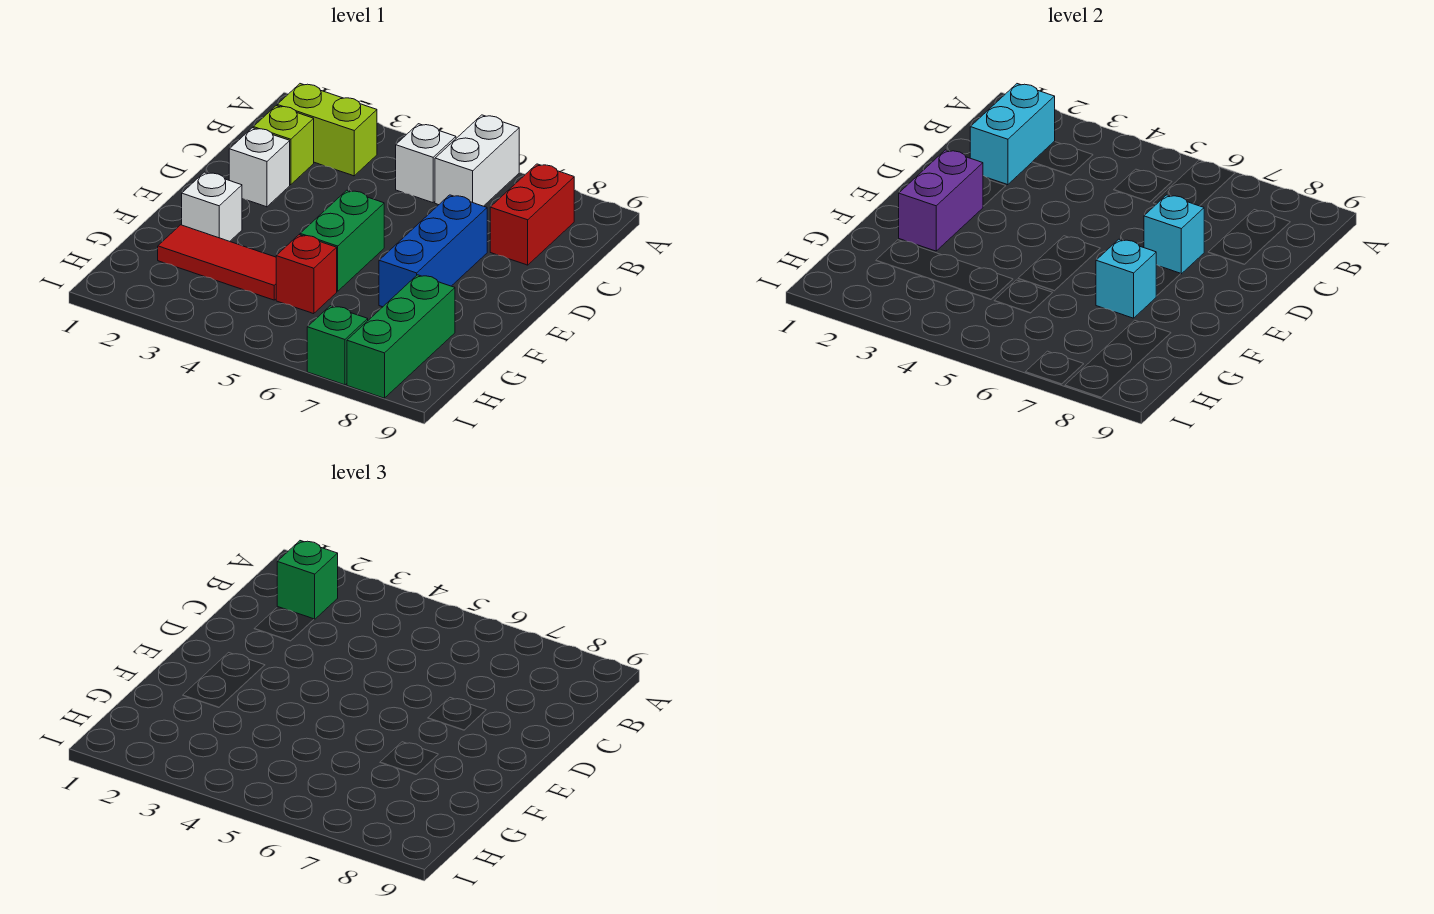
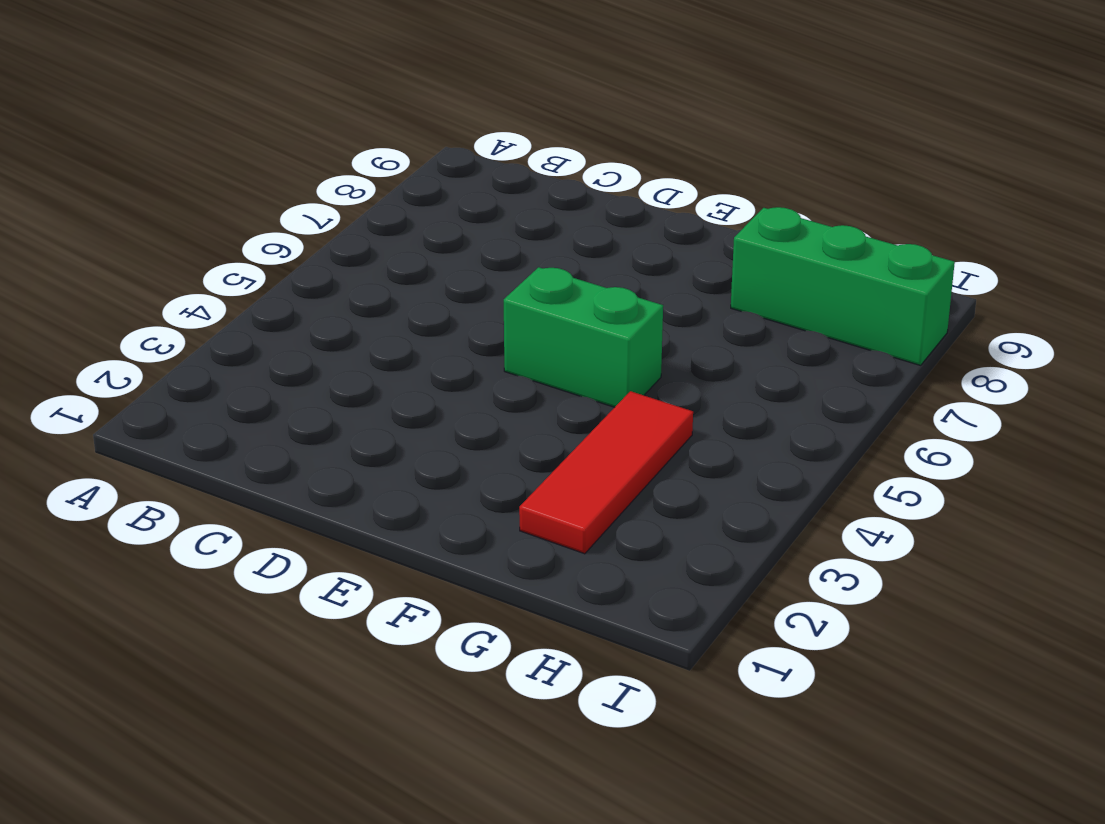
none -> white brick A6:B6 level 1
none -> lime brick B2:B3 level 1
none -> white brick B5 level 1

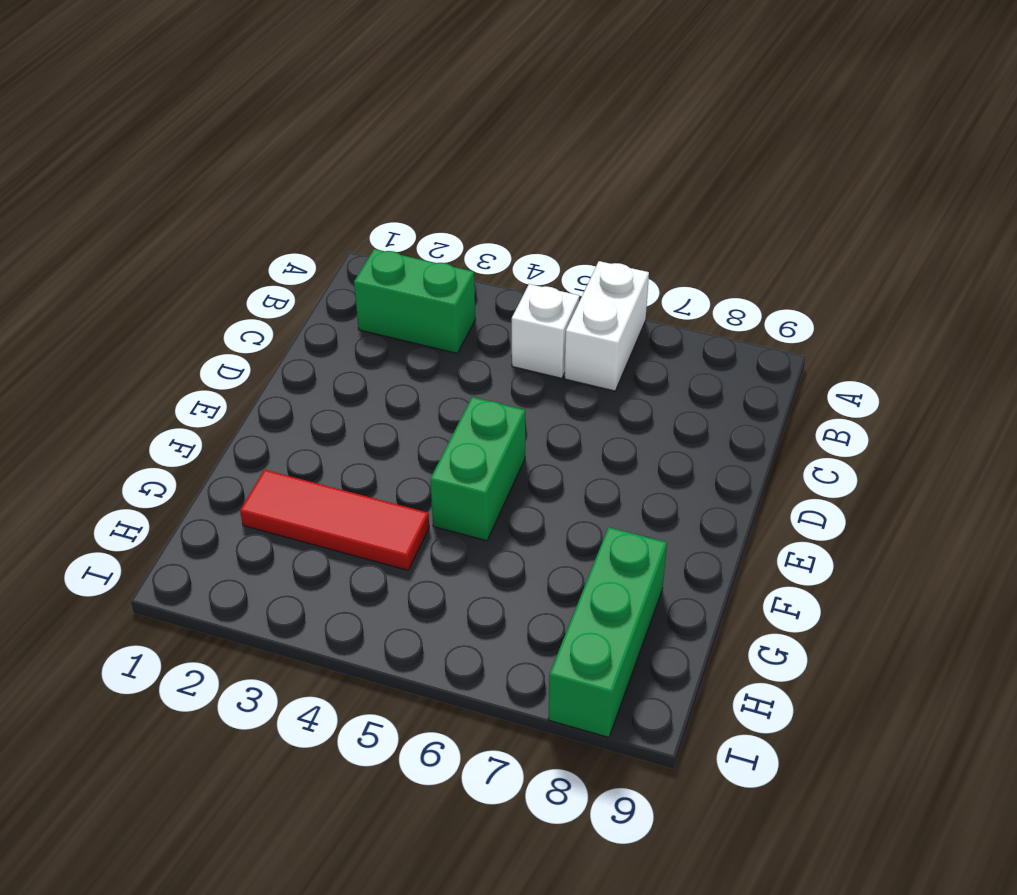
green brick B2:B3 level 1 -> lime brick B2:B3 level 1
none -> red brick B8:C8 level 1
none -> lime brick C2 level 1
none -> white brick D2 level 1

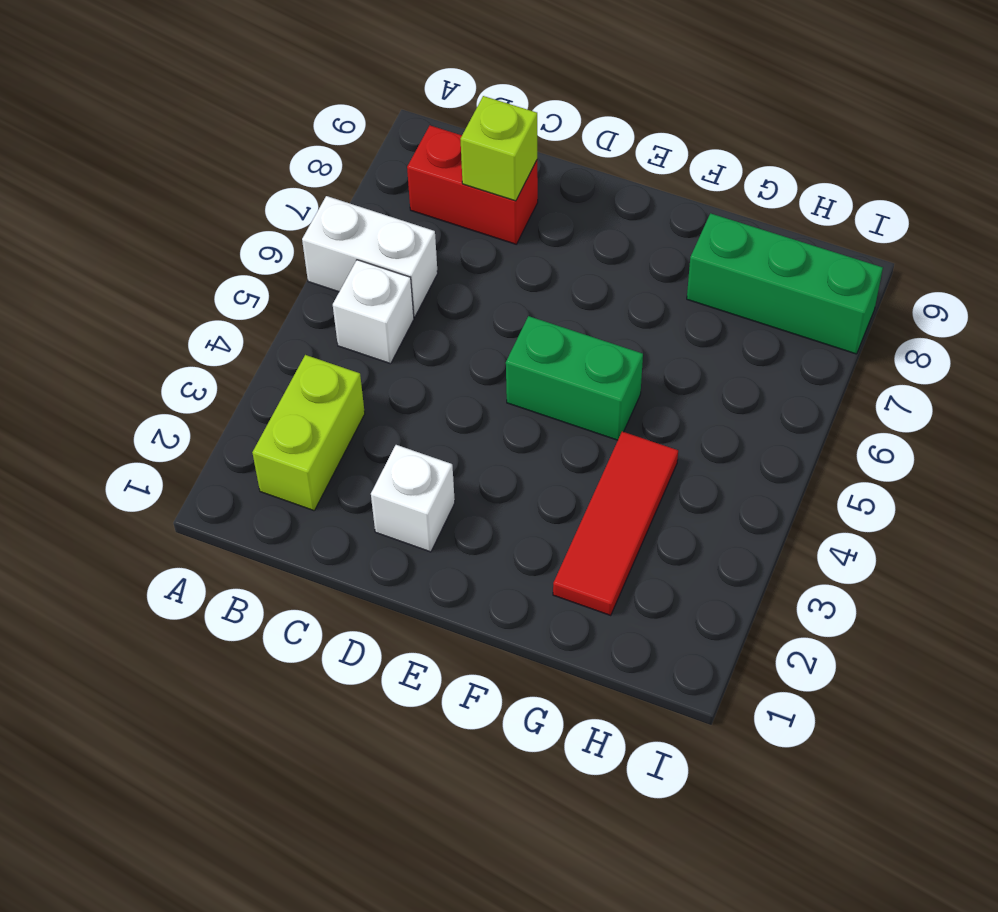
lime brick C8 level 2 -> lime brick C2 level 1
none -> blue brick D7:F7 level 1
none -> white brick F2 level 1
none -> red brick G5 level 1

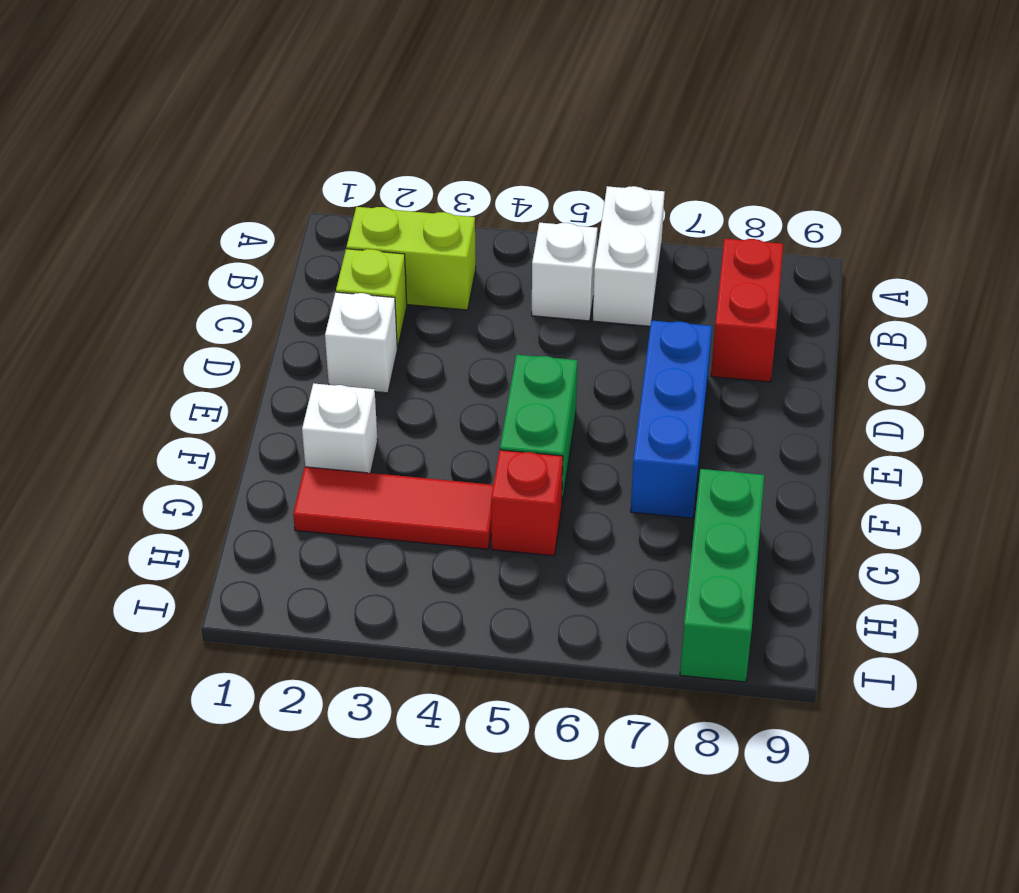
none -> green brick I7 level 1
none -> cyan brick B2:C2 level 2
none -> cyan brick D7 level 2

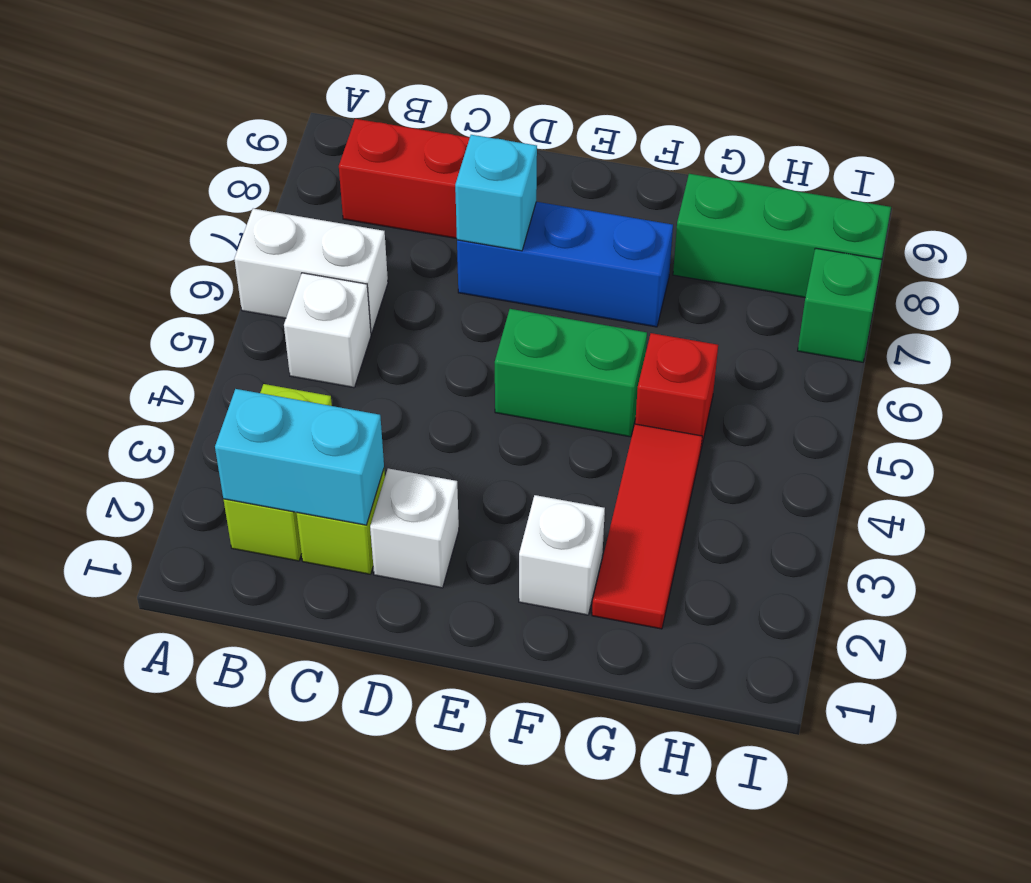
none -> purple brick E2:F2 level 2
none -> cyan brick F7 level 2
none -> green brick B2 level 3

